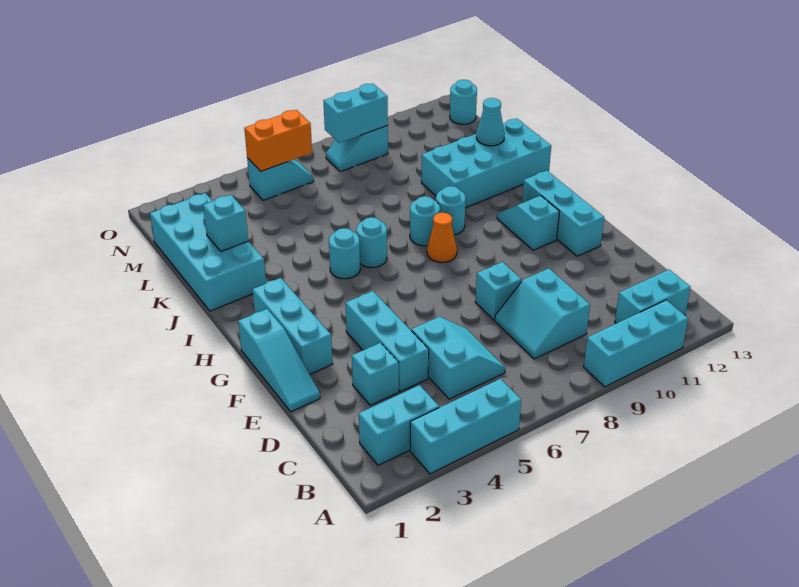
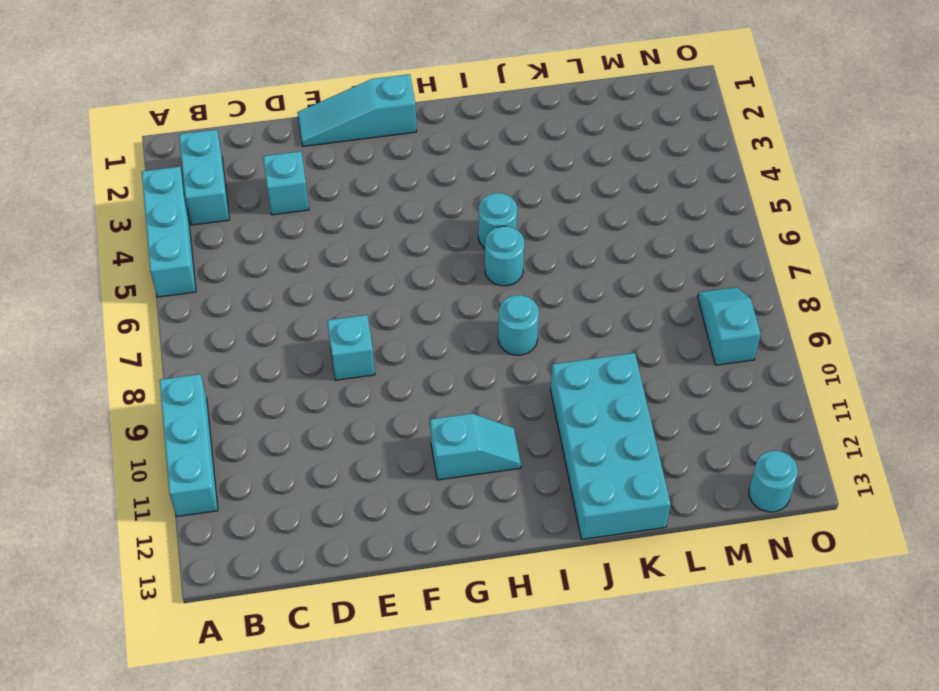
none -> cyan brick B11:B12 level 1
none -> cyan slope C5:D6 level 1 top 5
none -> cyan slope C8:D9 level 1 top 9

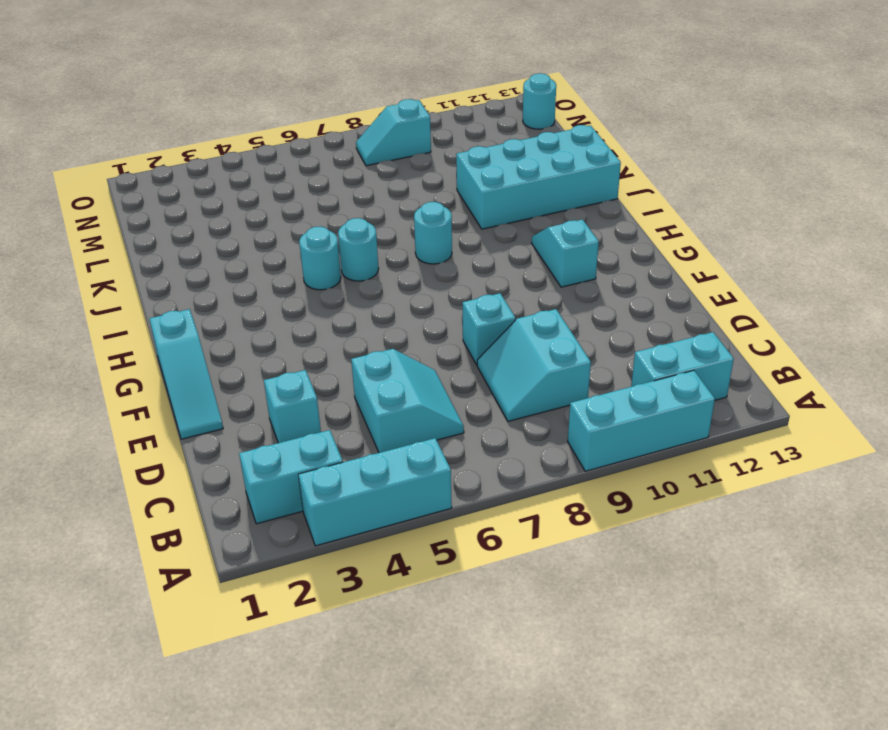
none -> cyan brick D4:F4 level 1
none -> cyan brick F2:H2 level 1
none -> cyan brick F12:H12 level 1

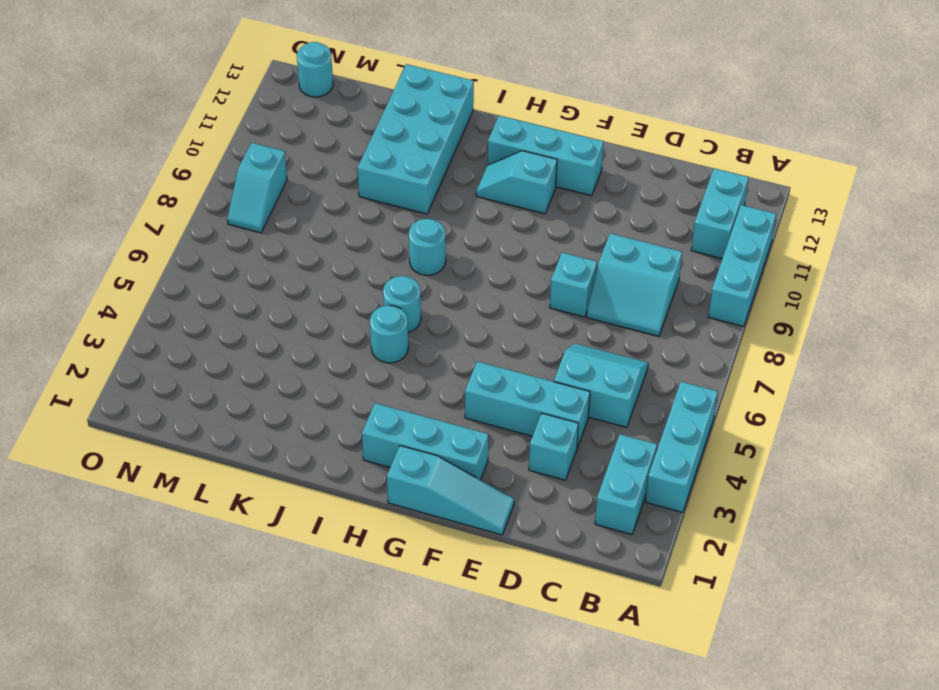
none -> orange cone H8 level 1
none -> cyan round brick I9 level 1
none -> cyan brick J1:M2 level 1

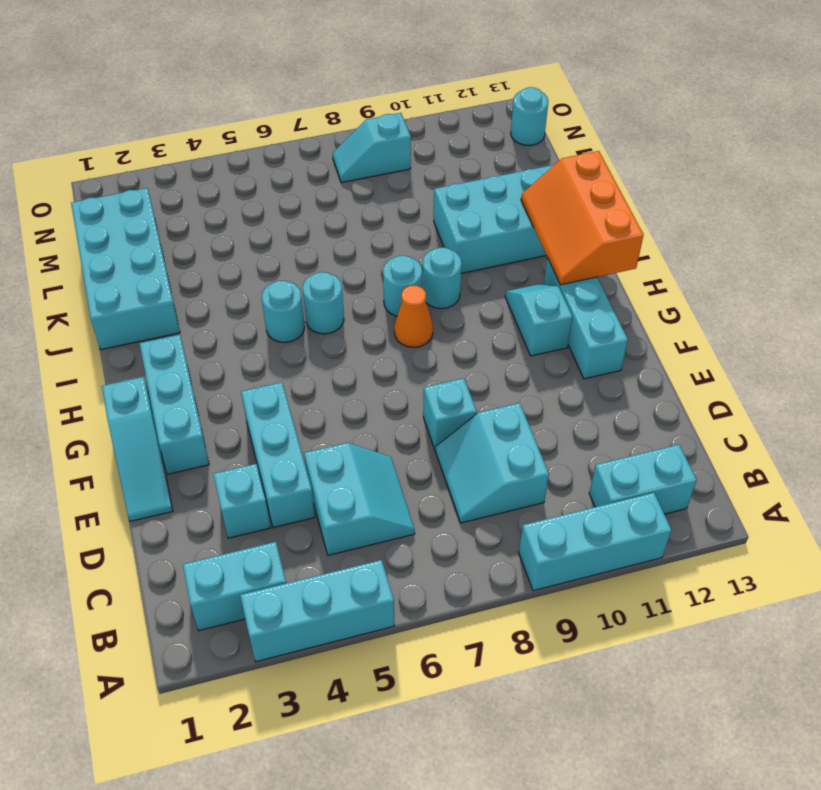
orange slope H12:J13 level 2 top 13 -> none
none -> cyan slope N5:N6 level 1 top 5
none -> cyan brick K2 level 2
none -> cyan cone K12 level 2

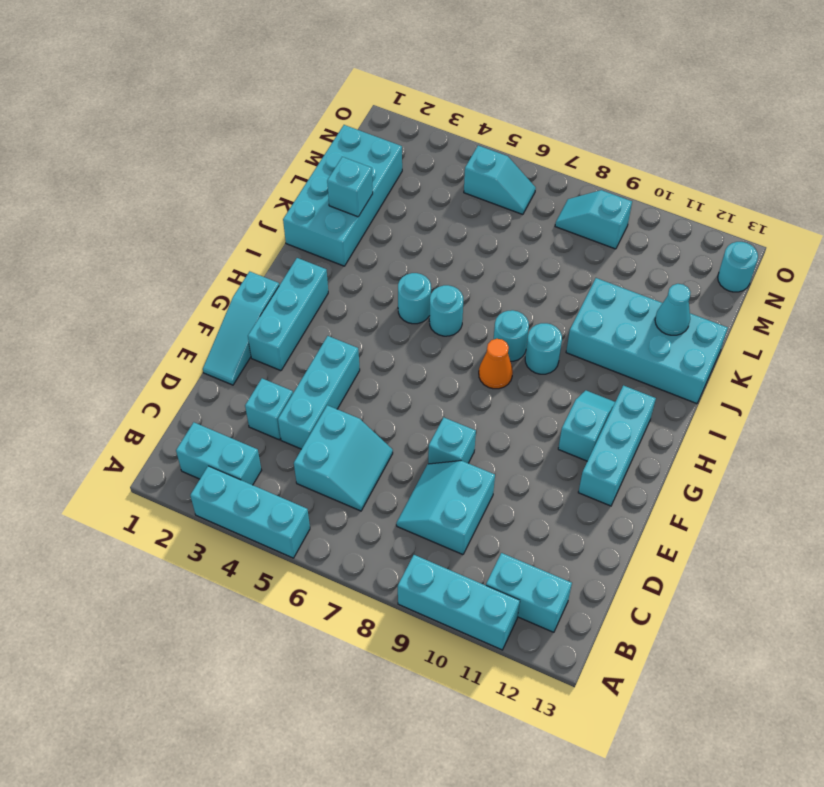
none -> orange brick N5:N6 level 2
none -> cyan brick N8:N9 level 2

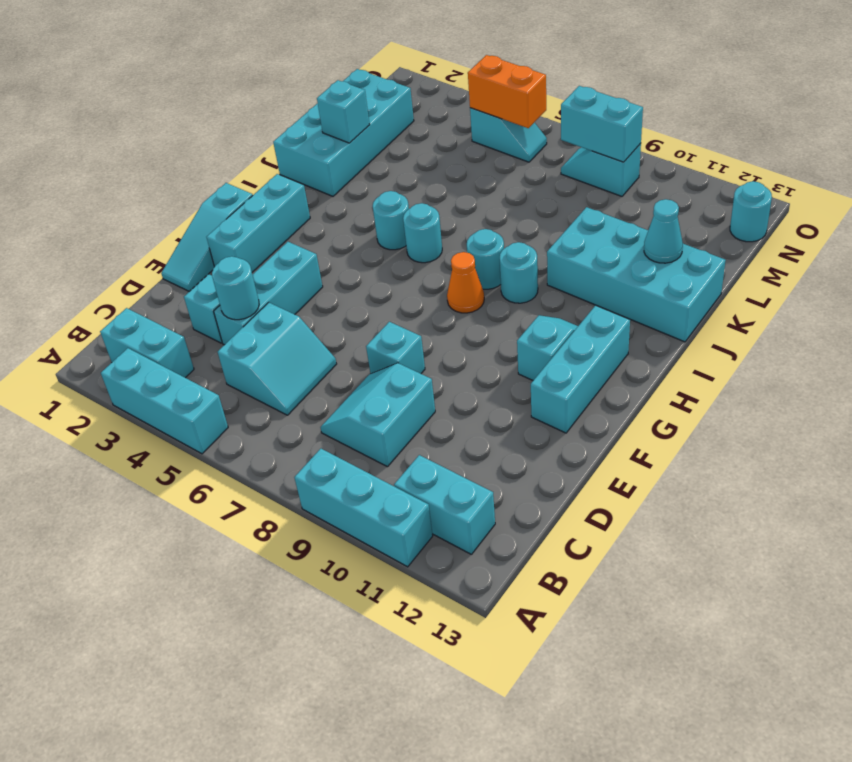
cyan round brick D4 level 2 -> none

